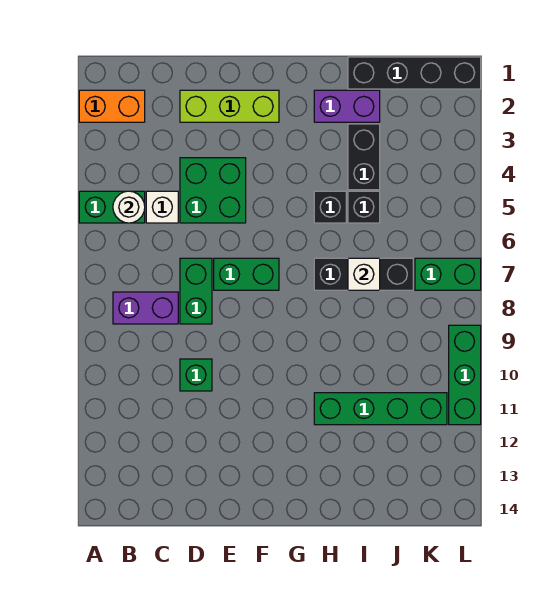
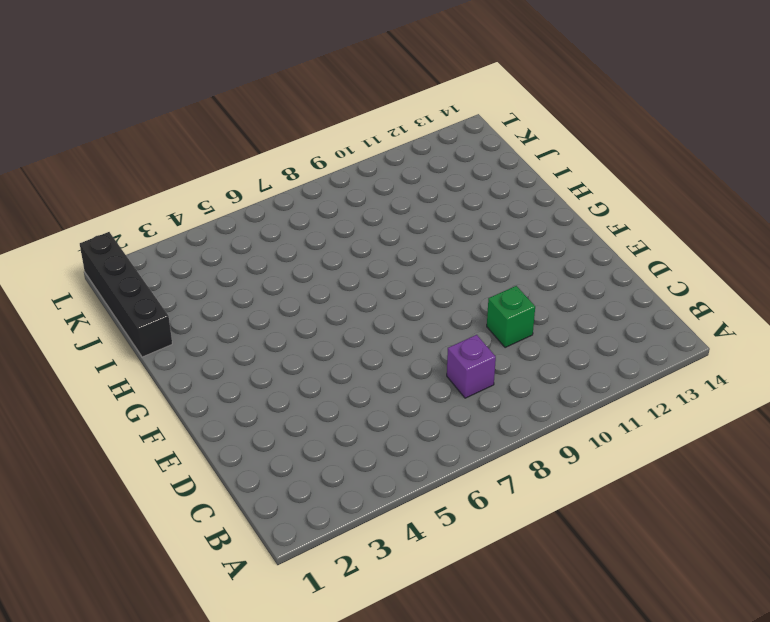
purple brick C8 level 1 -> purple brick B8:C8 level 1
none -> orange brick A2:B2 level 1
none -> green brick A5:B5 level 1
none -> white brick C5 level 1

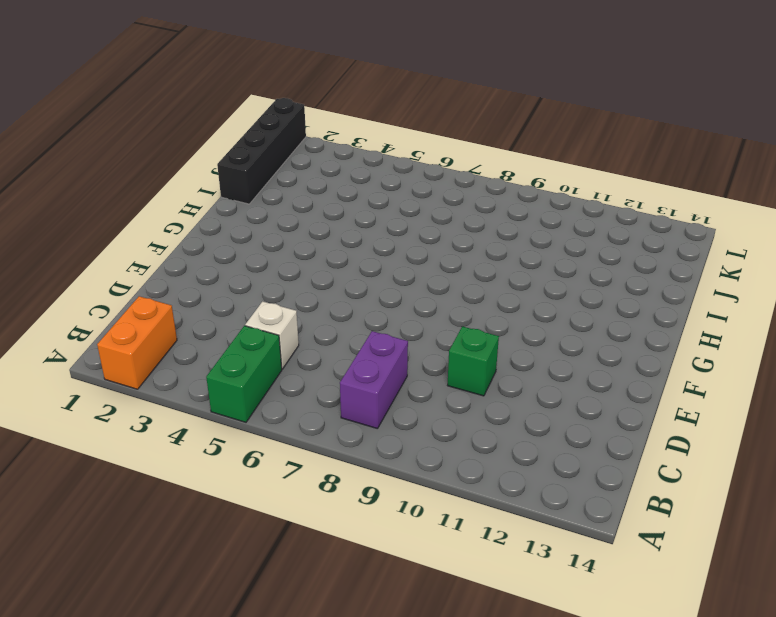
none -> lime brick D2:F2 level 1
none -> green brick D4:E5 level 1
none -> green brick D7:D8 level 1

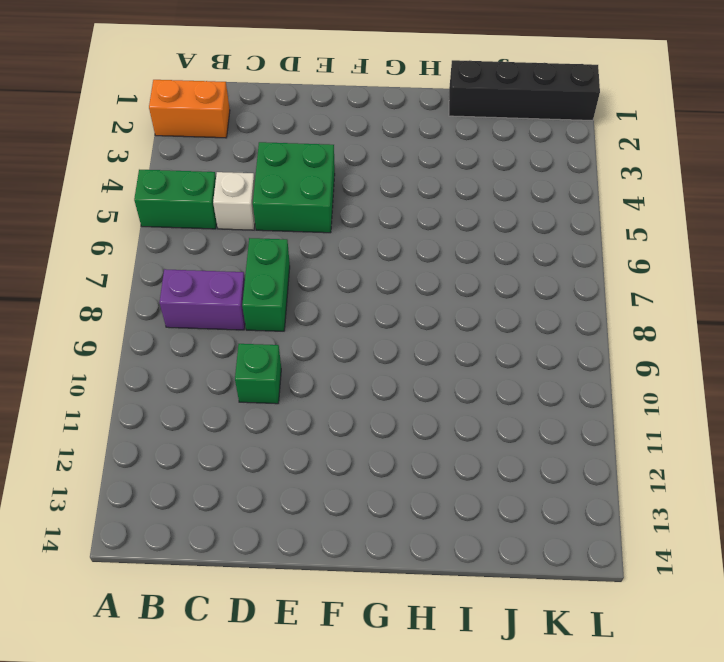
none -> lime brick D2:F2 level 1
none -> green brick E7:F7 level 1
none -> purple brick H2:I2 level 1

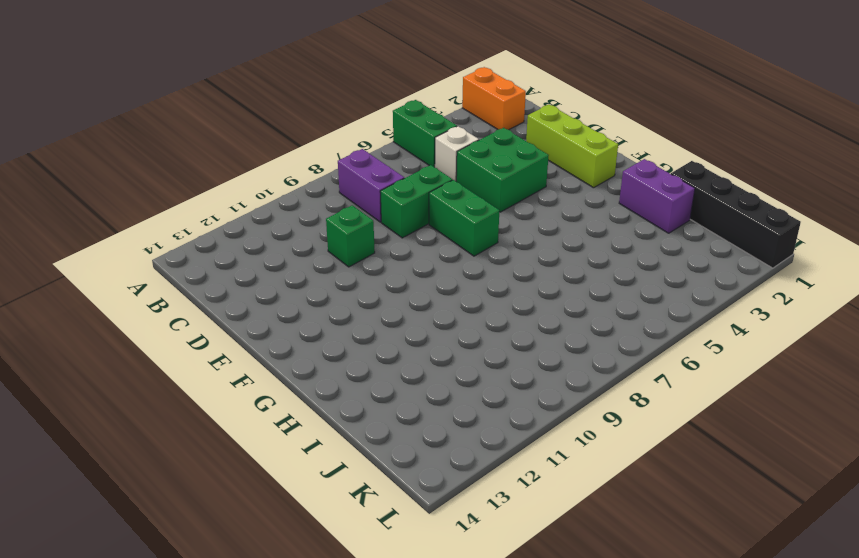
none -> black brick H5 level 1
none -> black brick H7:J7 level 1
none -> green brick H11:K11 level 1

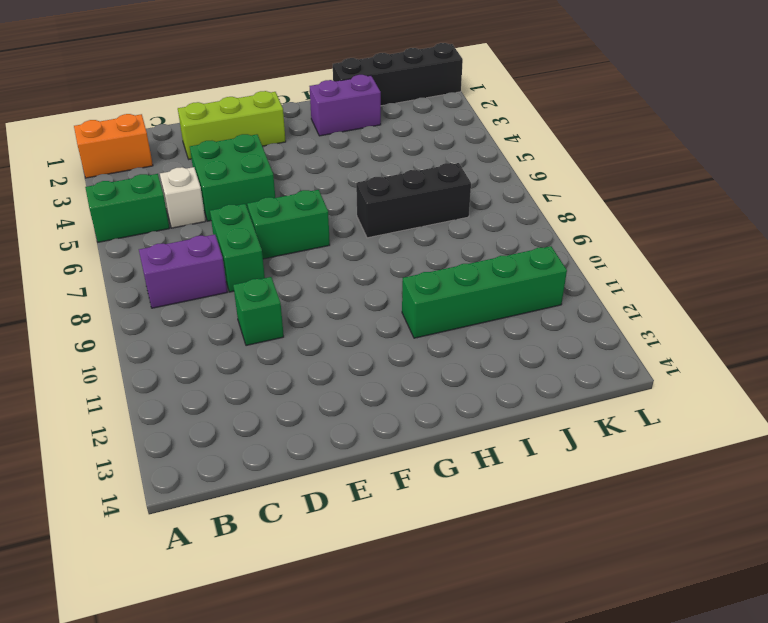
none -> black brick H5 level 1
none -> black brick I3:I4 level 1
none -> black brick I5 level 1

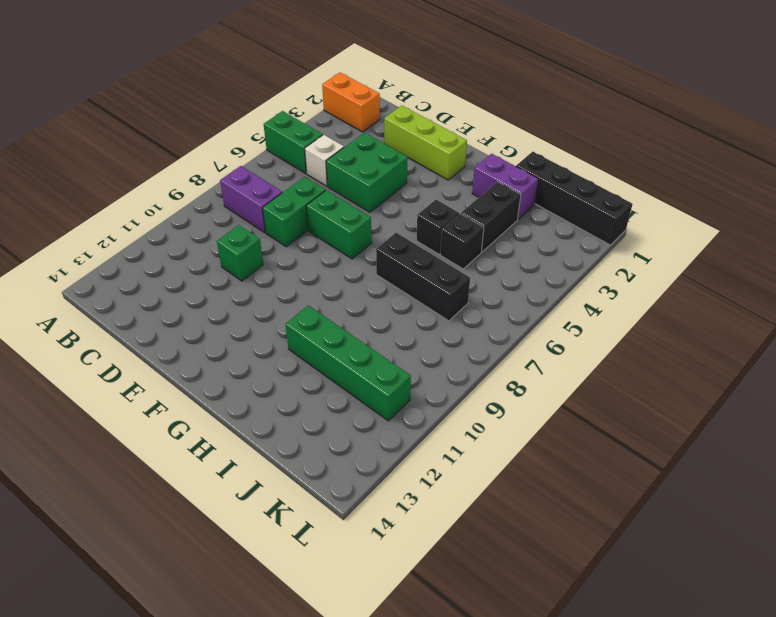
none -> green brick K7:L7 level 1
none -> green brick L9:L11 level 1
none -> white round brick B5 level 2

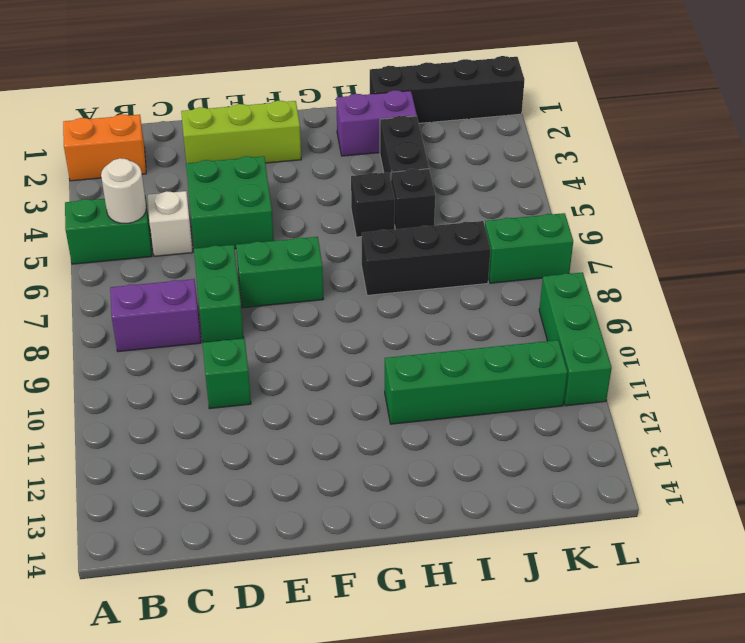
none -> white brick I7 level 2

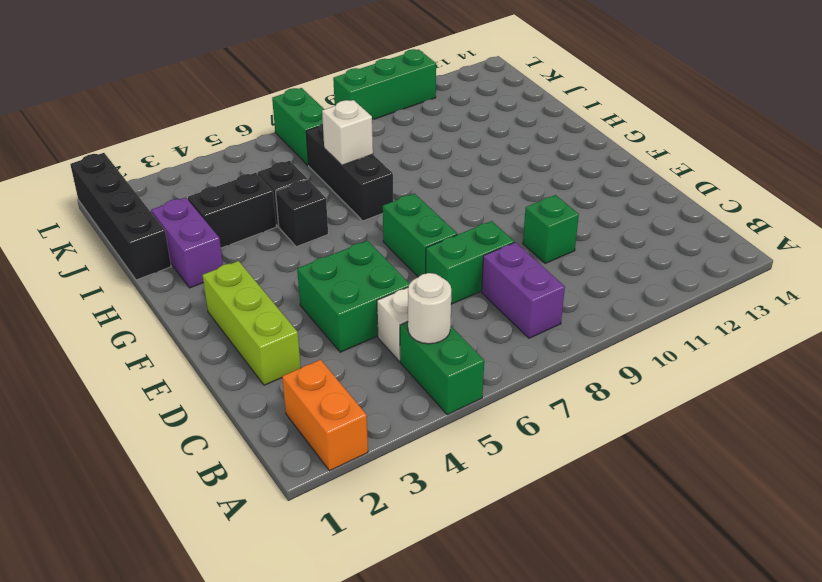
none -> green brick H11:K11 level 1

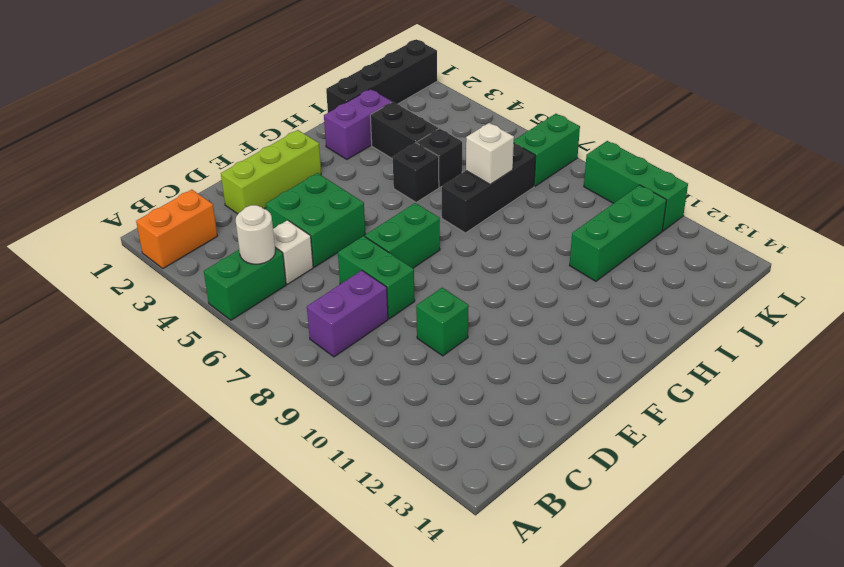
green brick I11:K11 level 1 -> green brick H11:K11 level 1

